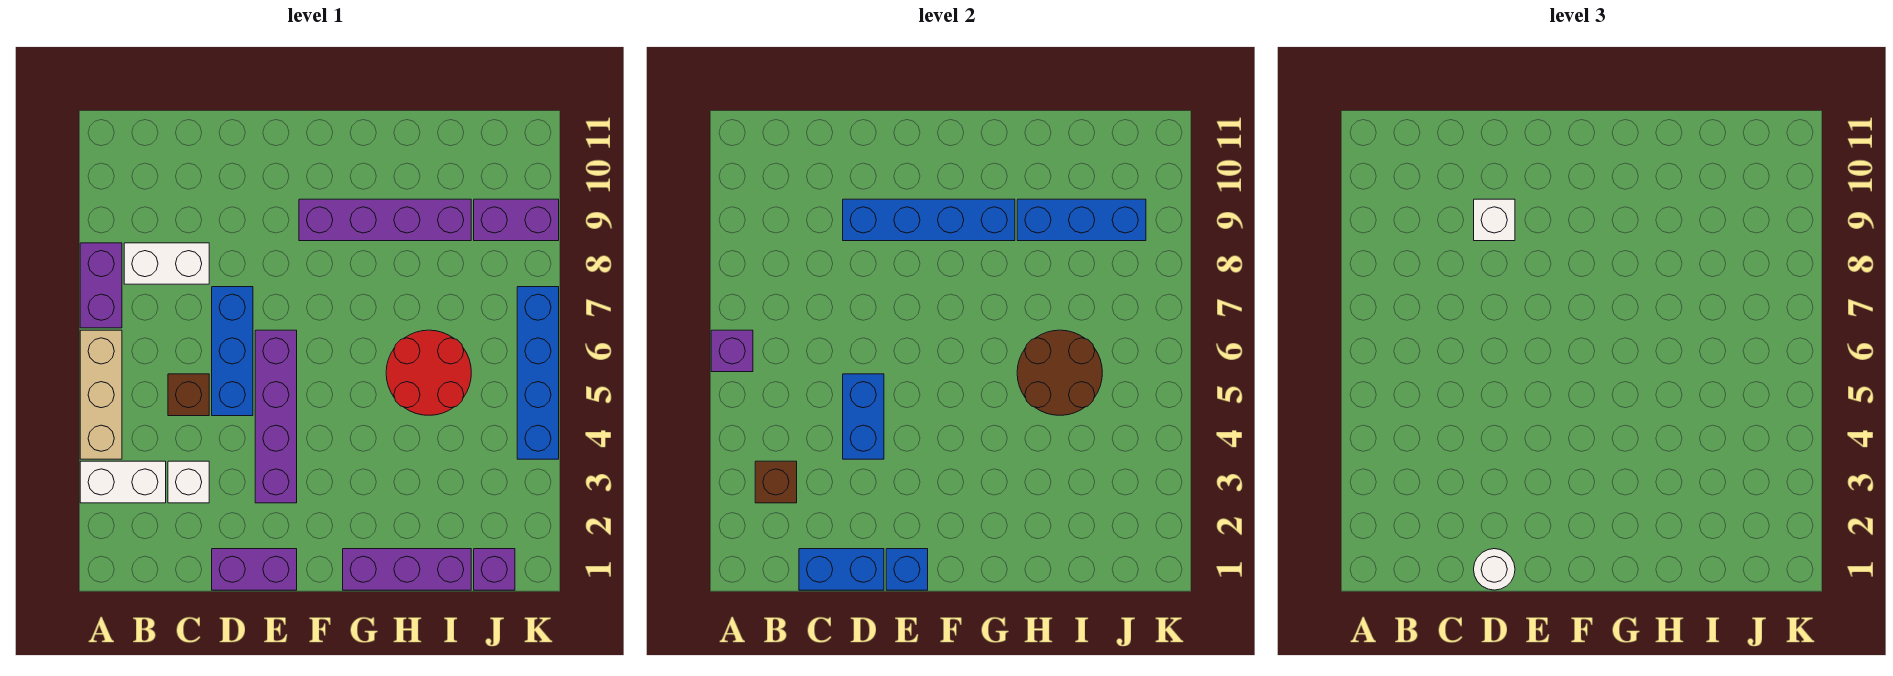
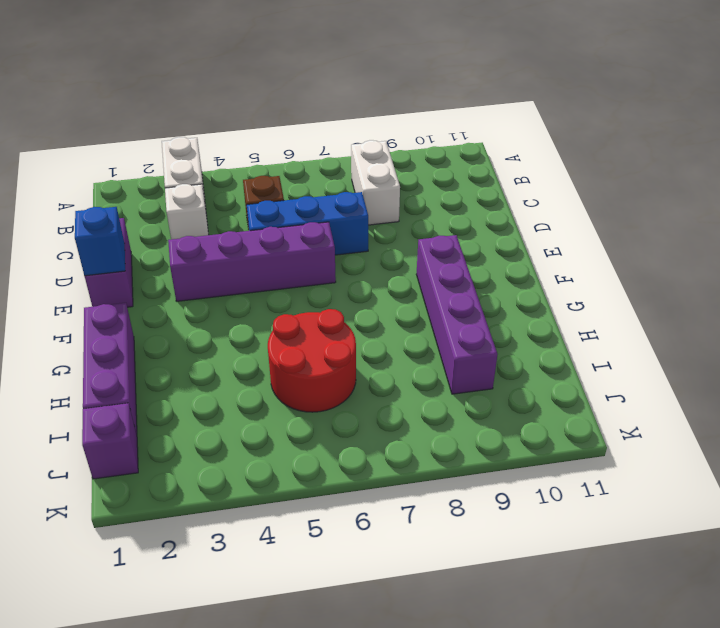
none -> tan brick A4:A6 level 1
none -> purple brick A7:A8 level 1
none -> purple brick J9:K9 level 1

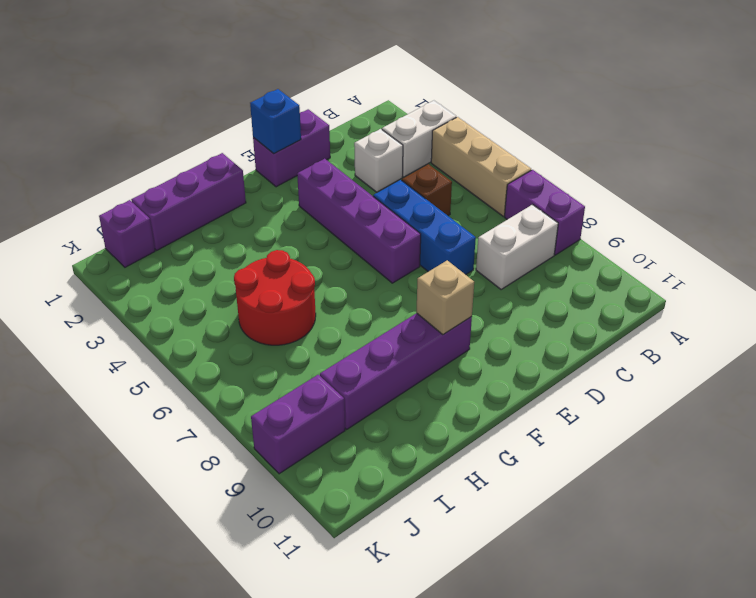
tan brick F9 level 2 -> blue brick D9:G9 level 2
none -> blue brick K4:K7 level 1
none -> purple brick A6 level 2
none -> brown brick B3 level 2

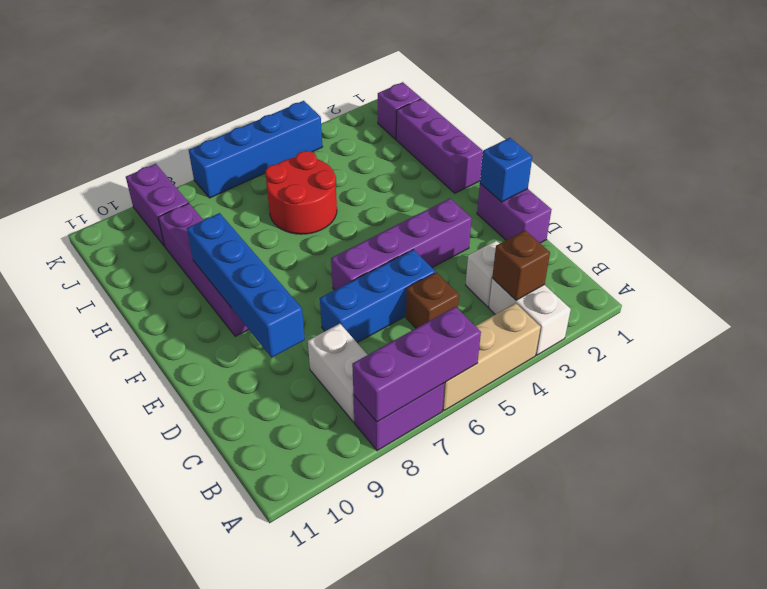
purple brick A6:A8 level 2 -> purple brick A6 level 2
none -> blue brick C1:D1 level 2
none -> blue brick D4:D5 level 2
none -> brown round brick H5:I6 level 2

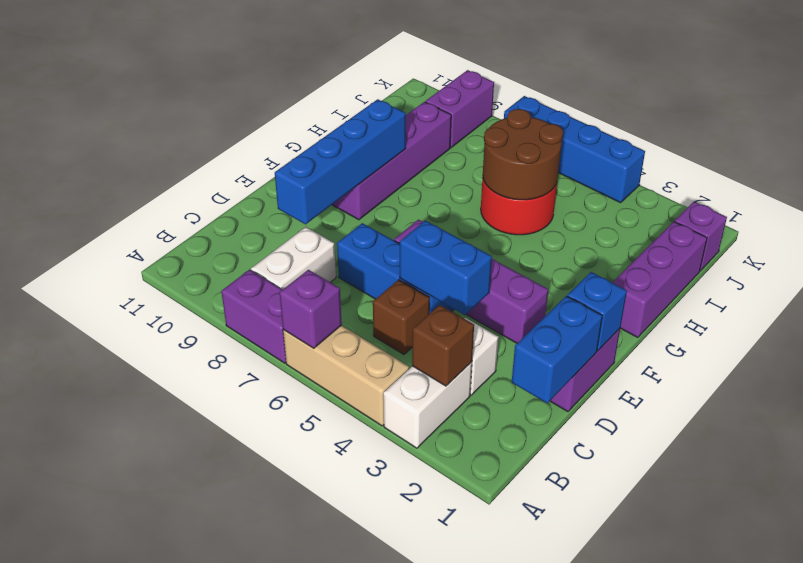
none -> blue brick H9:J9 level 2
none -> white round brick D1 level 3
none -> white brick D9 level 3

